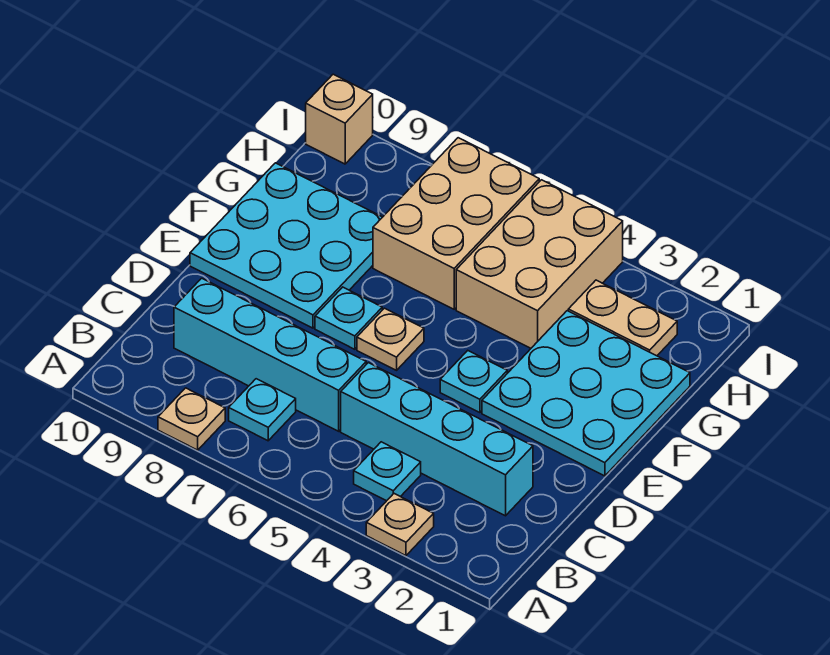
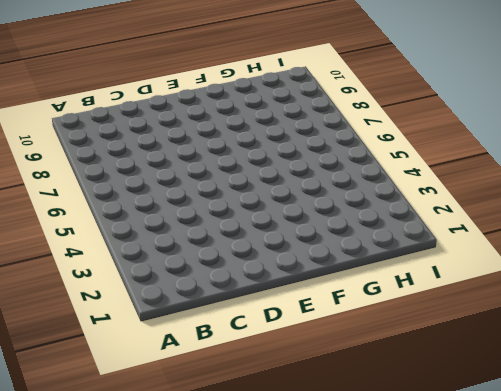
none -> tan plate A3 level 1
none -> tan plate A8 level 1
none -> cyan plate B4 level 1

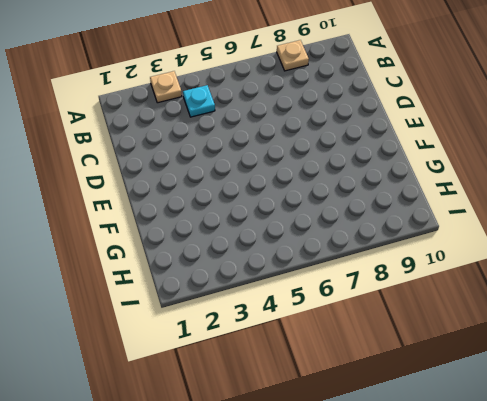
none -> cyan plate B7 level 1
none -> cyan brick C2:C5 level 1
none -> cyan brick C6:C9 level 1

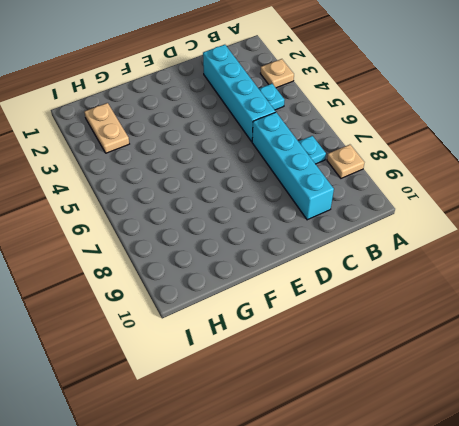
none -> cyan plate E1:G3 level 1
none -> cyan plate E4 level 1
none -> tan plate E6 level 1

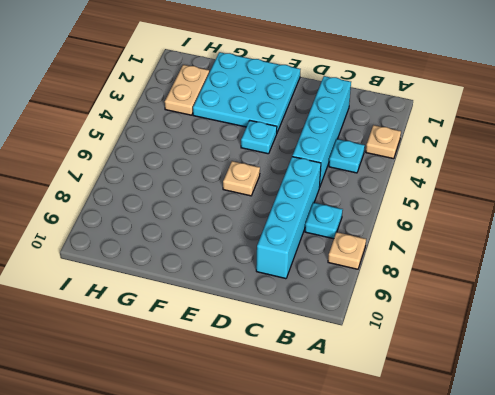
none -> cyan plate E7 level 1
none -> cyan plate E8:G10 level 1
none -> tan brick G4:I5 level 1

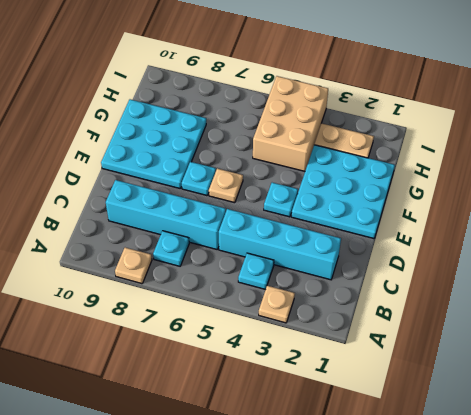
none -> tan brick G6:I7 level 1
none -> tan brick I10 level 1

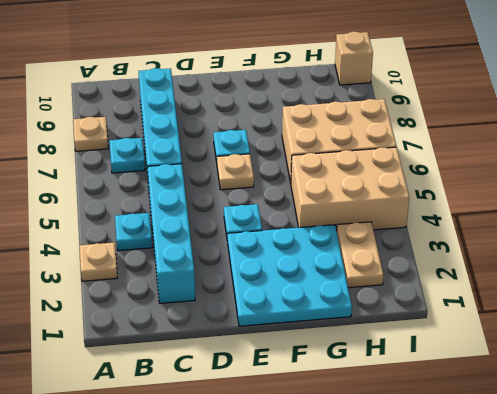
none -> cyan plate E8:G10 level 1

